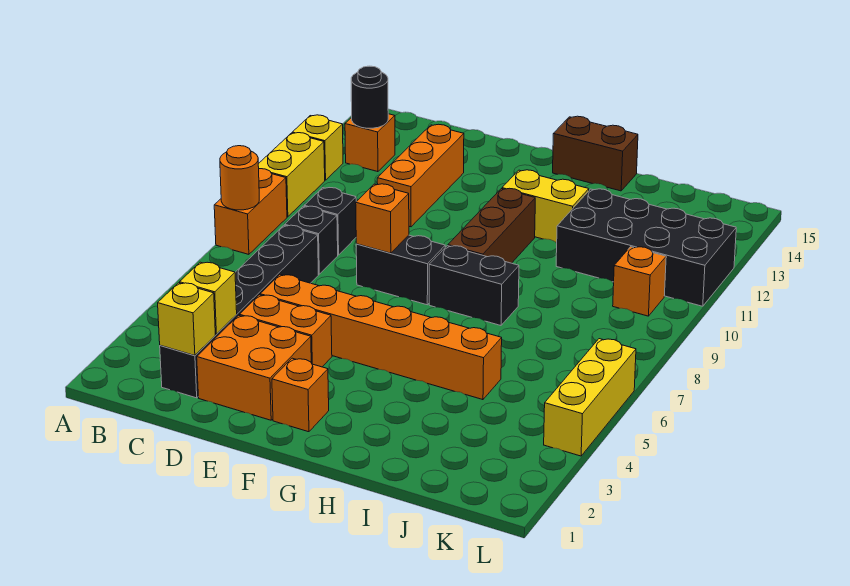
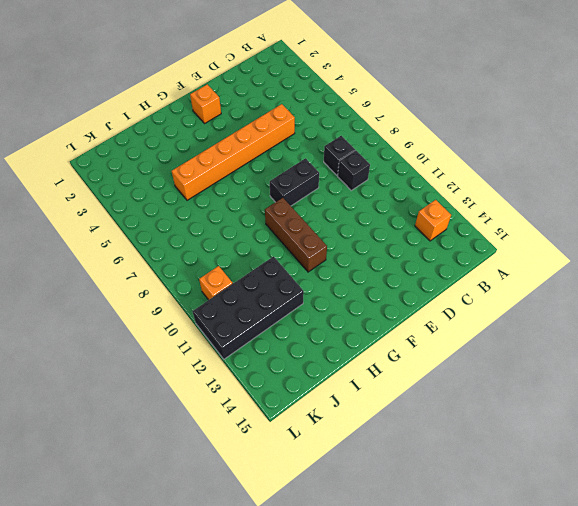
none -> orange brick A8:A9 level 1
none -> yellow brick A10:A11 level 1
none -> yellow brick A12 level 1

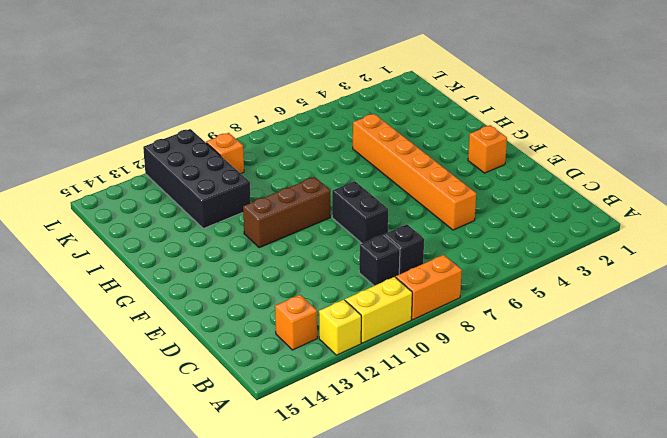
none -> black brick C2:C7 level 1
none -> orange brick D2:E3 level 1
none -> orange brick D4:E4 level 1

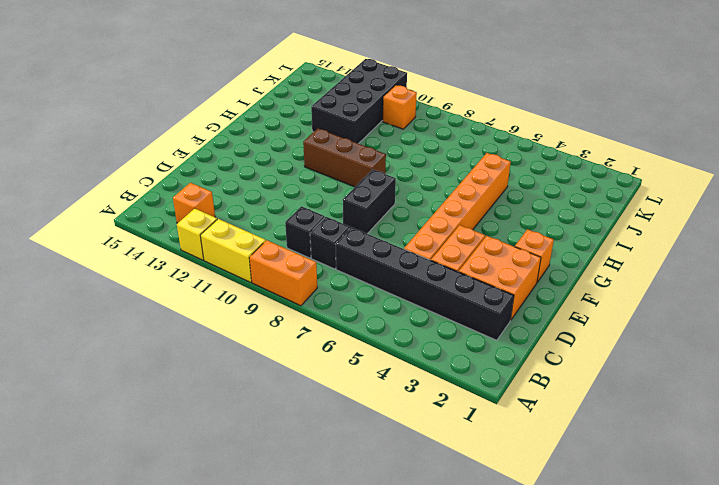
none -> orange brick D11:D13 level 1
none -> black brick G8:H8 level 1
none -> yellow brick G12:H12 level 1

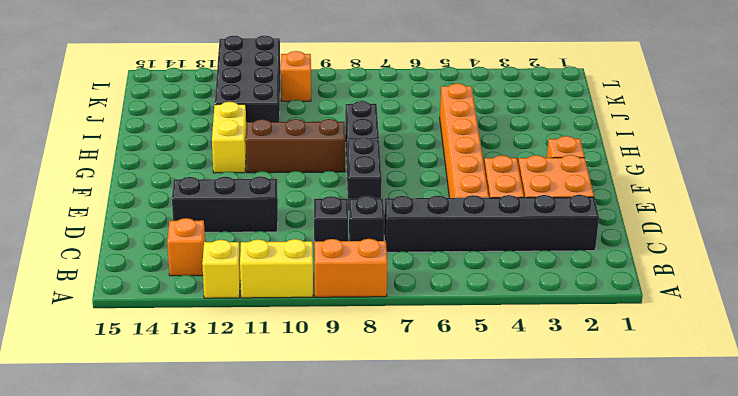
black brick D11:D13 level 1 -> orange brick D11:D13 level 1
none -> brown brick G15:H15 level 1
none -> yellow brick L4:L6 level 1
none -> orange round brick A8 level 2

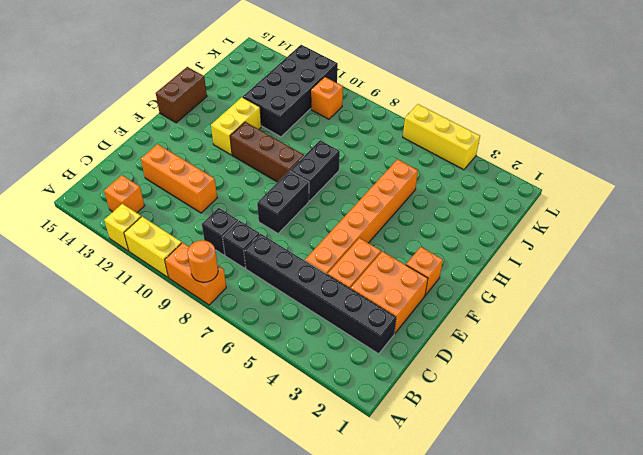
none -> black round brick B13 level 2
none -> yellow brick C2 level 2
none -> yellow brick C3 level 2

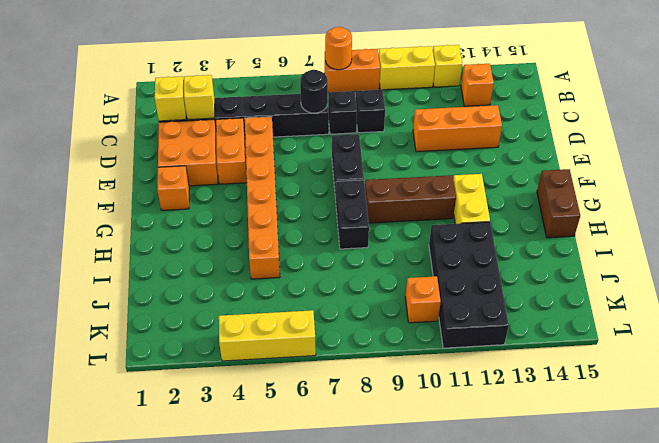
black round brick C7 level 2 -> black round brick B13 level 2
none -> orange brick E8 level 2

